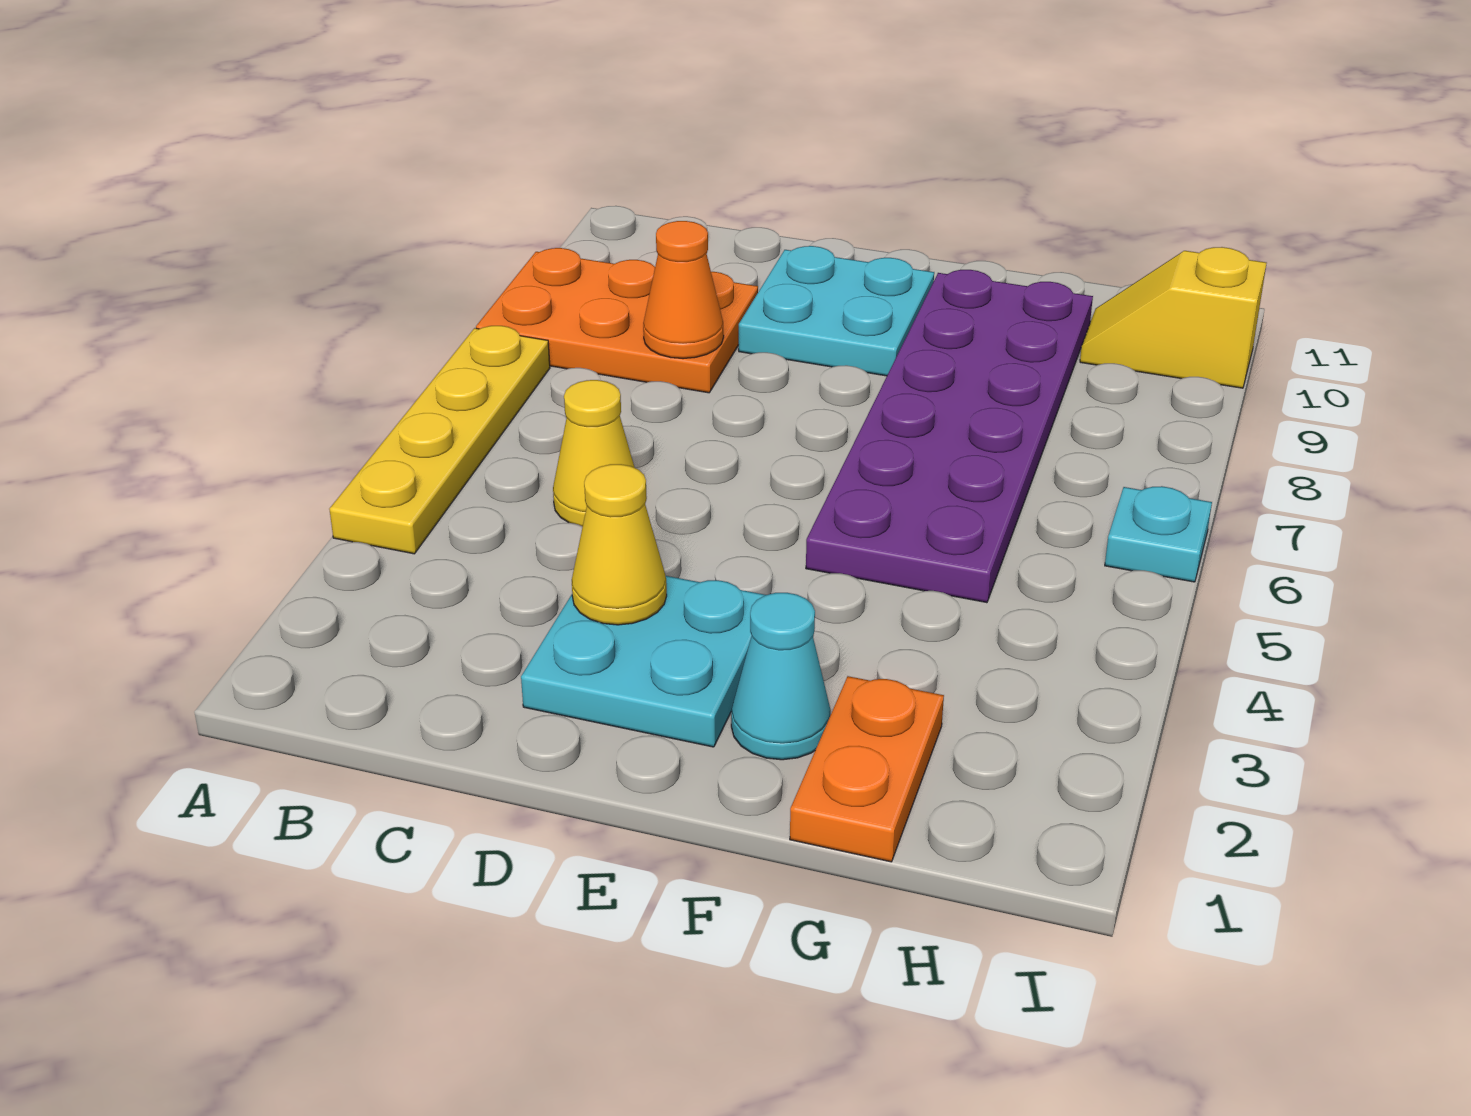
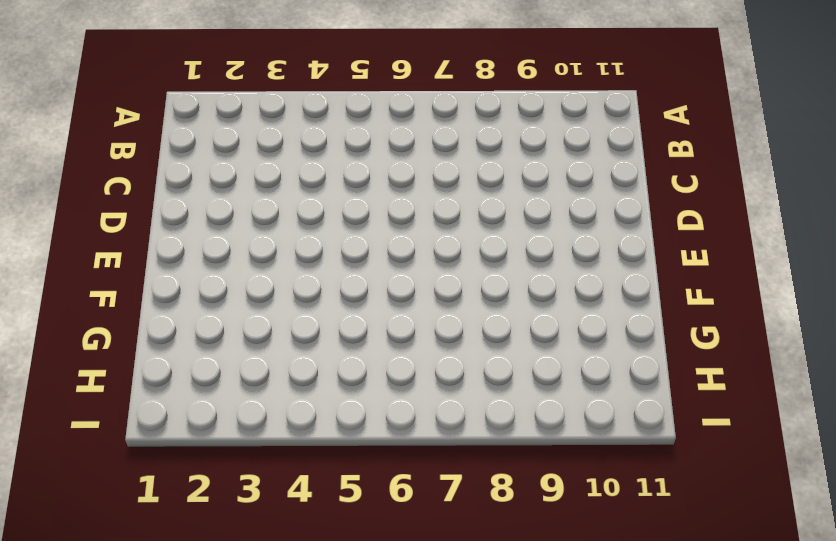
none -> yellow plate A4:A7 level 1
none -> orange plate A8:C9 level 1
none -> yellow cone C5 level 1

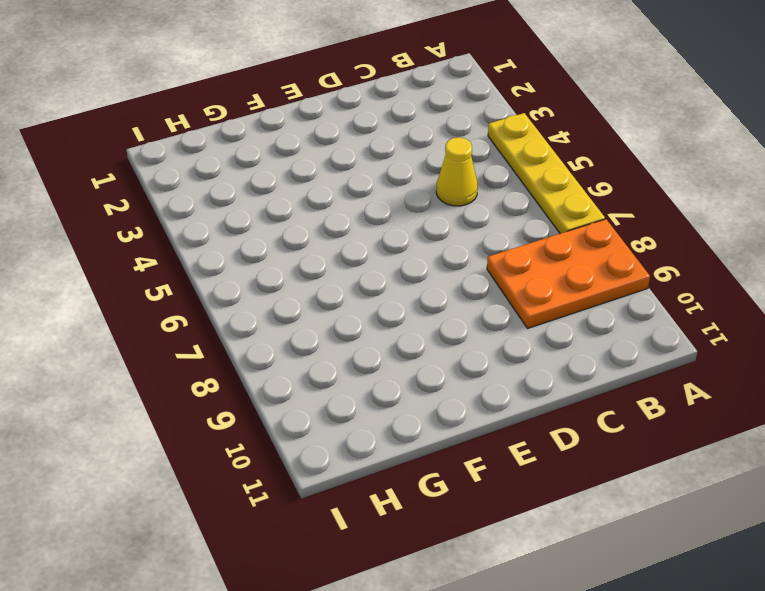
none -> cyan plate D2:E3 level 1
none -> cyan plate D9:E10 level 1
none -> cyan cone F2 level 1

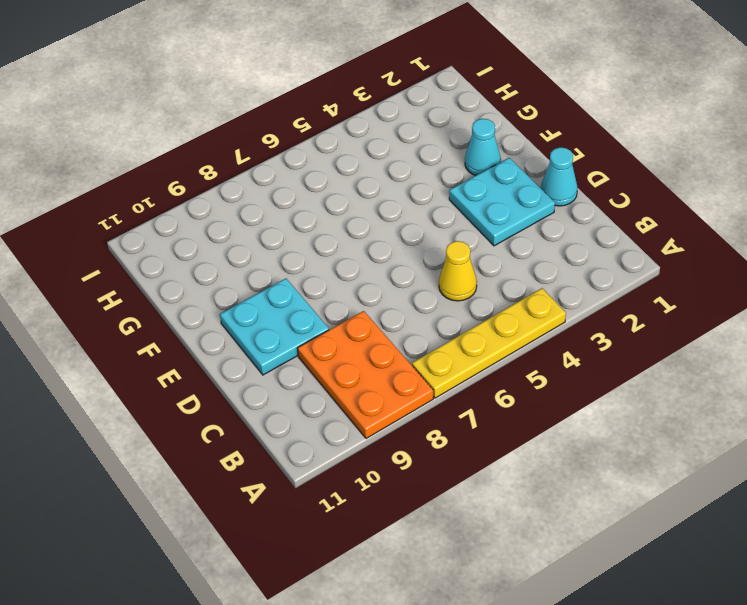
cyan cone D1 level 1 -> none
none -> purple plate F5:G10 level 1
none -> orange plate G1:G2 level 1
none -> yellow slope H10:I10 level 1 top I

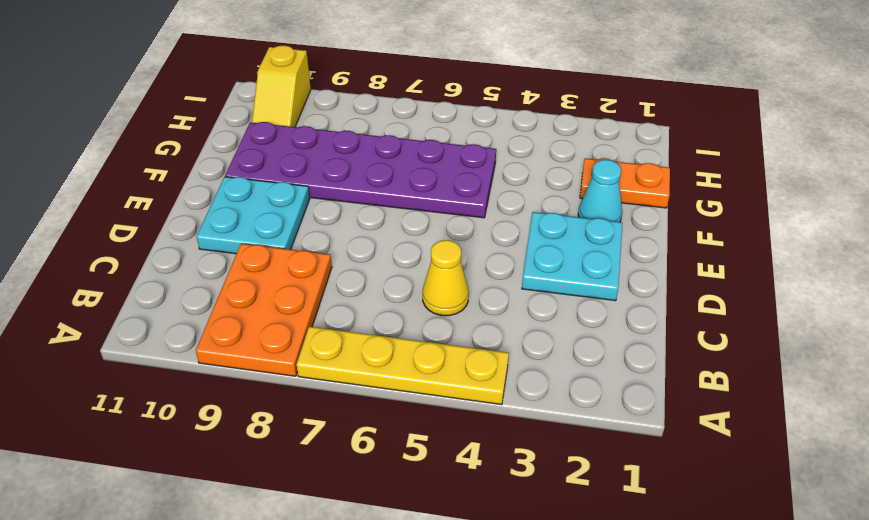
none -> cyan plate I6 level 1
none -> orange cone C8 level 2
none -> yellow cone D3 level 2

